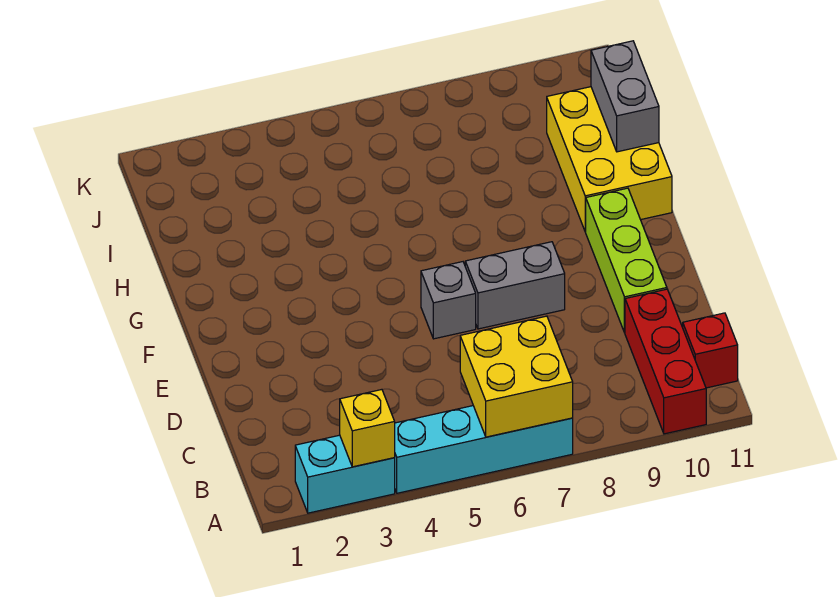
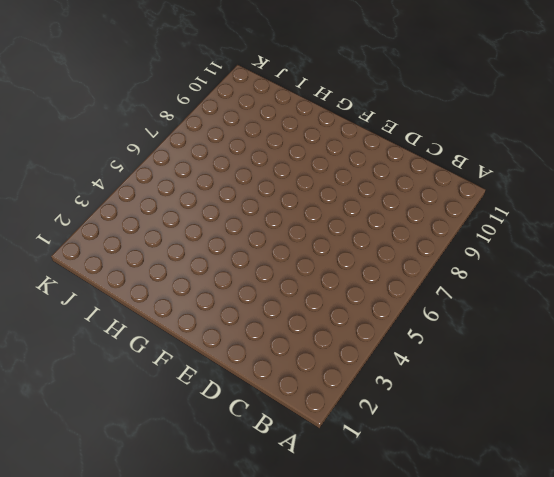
none -> cyan brick A2:A3 level 1
none -> cyan brick A4:A7 level 1

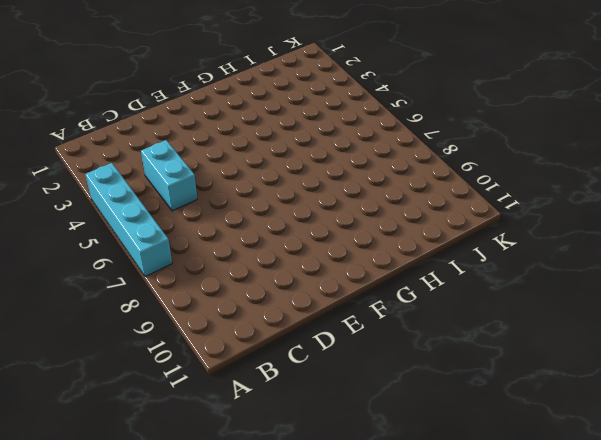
cyan brick C4:C5 level 1 -> cyan brick A2:A3 level 1
none -> red brick A10:C10 level 1
none -> red brick B11 level 1

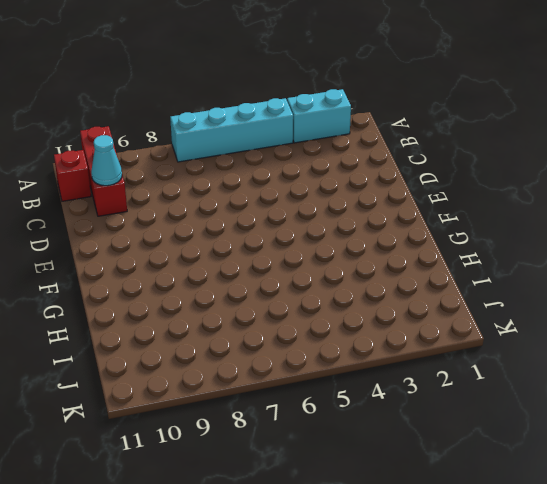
cyan cone C10 level 2 -> none
none -> lime brick D10:F10 level 1
none -> grey brick E6 level 1

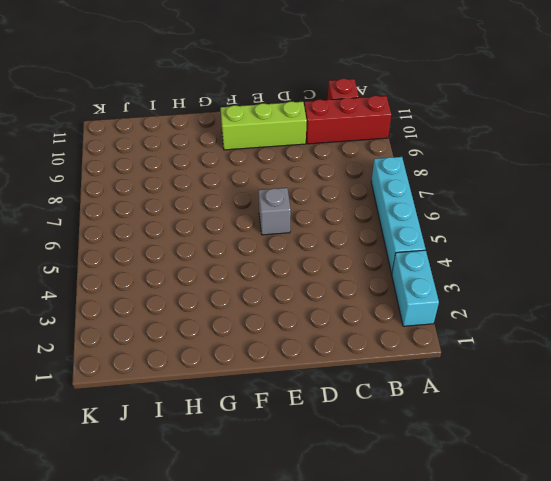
none -> grey brick E7:E8 level 1
none -> yellow brick G10:I11 level 1

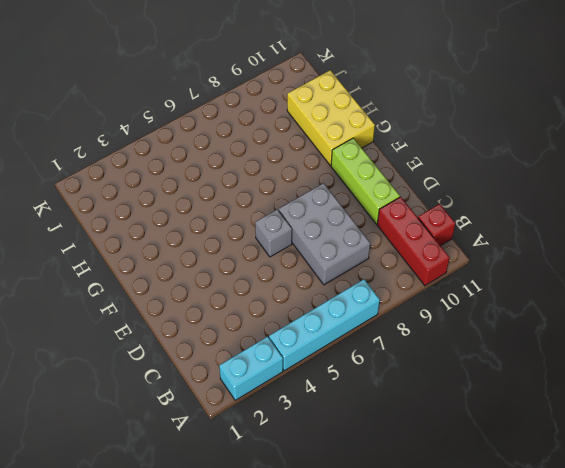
grey brick C7:E8 level 1 -> grey brick E7:E8 level 1
none -> yellow brick A3 level 2
none -> yellow brick A6:B7 level 2

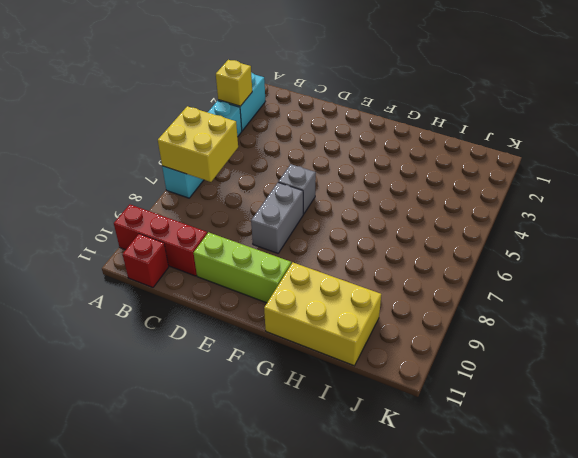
none -> grey brick H11:I11 level 2

